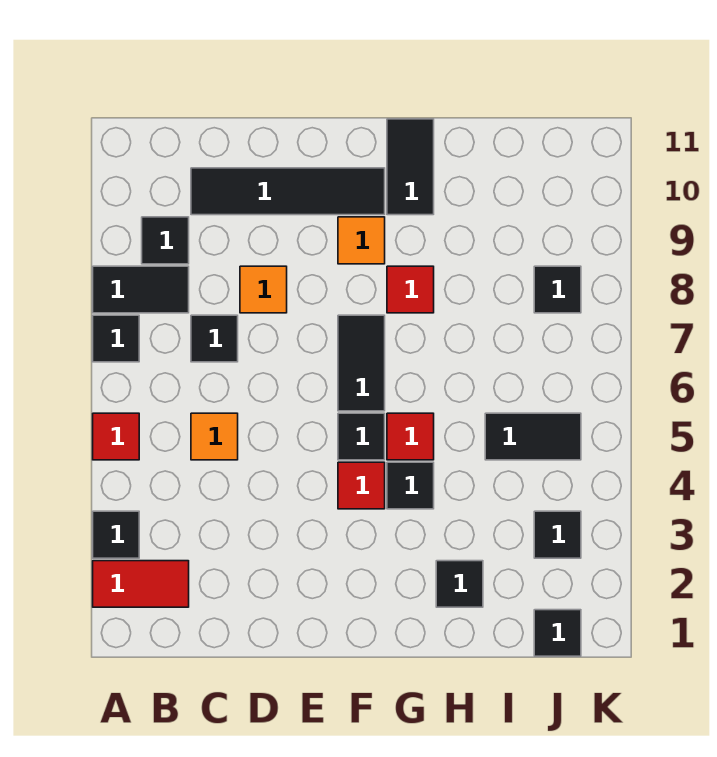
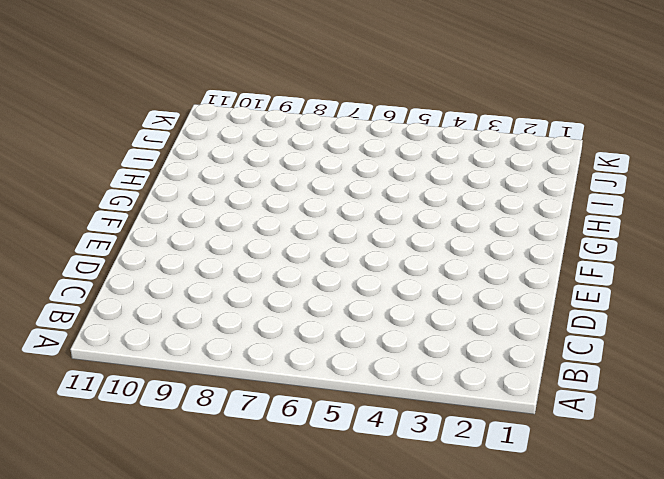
none -> red tile A2:B2 level 1
none -> black tile A3 level 1
none -> red tile A5 level 1

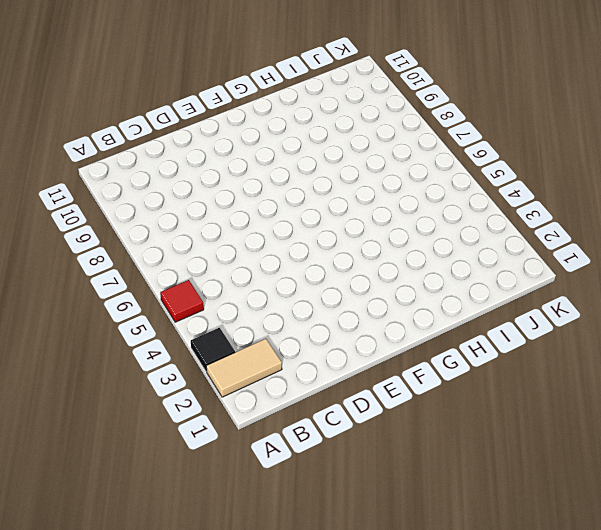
tan tile A2:B2 level 1 -> red tile A2:B2 level 1
none -> black tile A7 level 1
none -> black tile A8:B8 level 1
none -> black tile B9 level 1

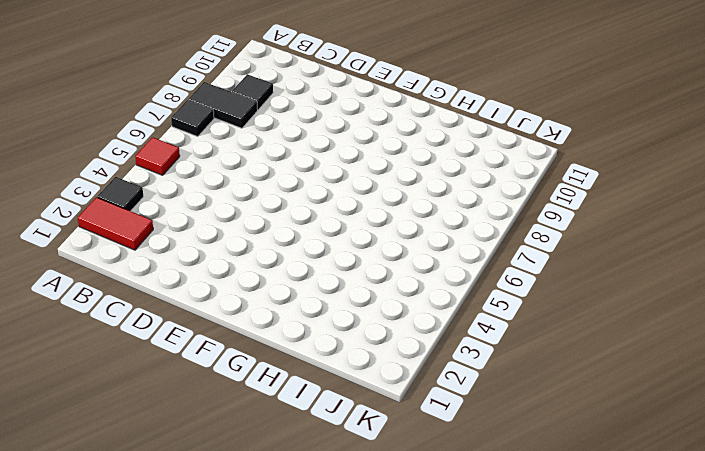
none -> orange tile C5 level 1
none -> black tile C7 level 1
none -> black tile C10:F10 level 1

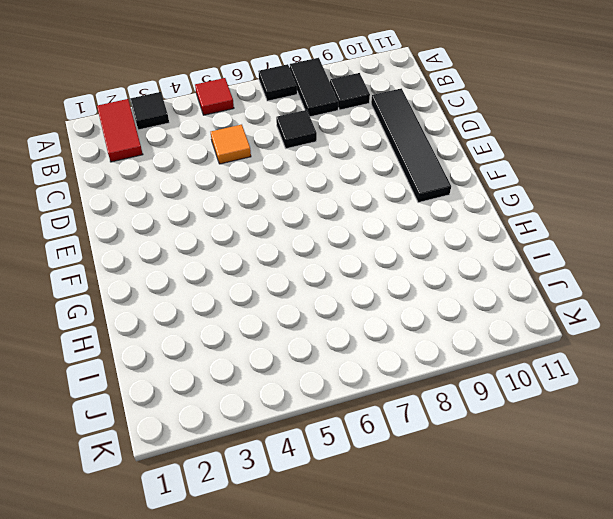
none -> orange tile D8 level 1
none -> red tile F4 level 1
none -> black tile F5 level 1

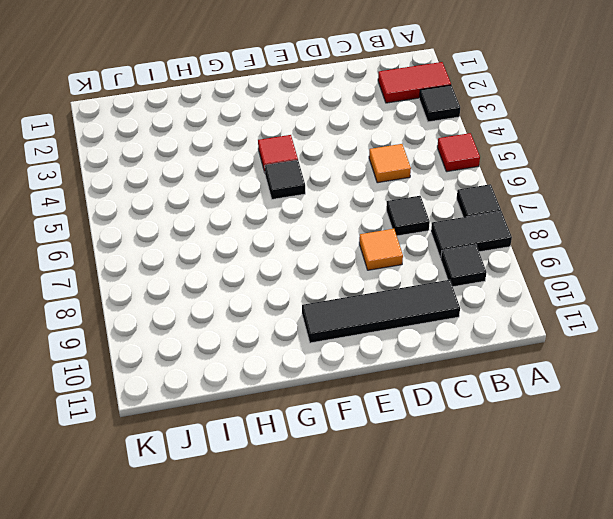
none -> black tile F6:F7 level 1
none -> orange tile F9 level 1
none -> black tile G4 level 1

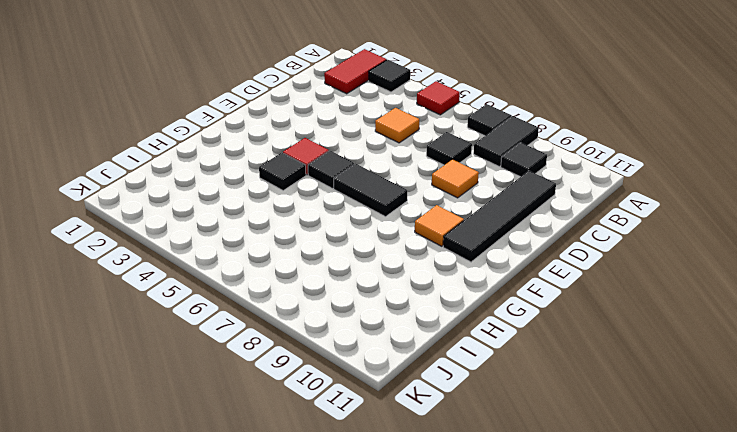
none -> red tile G5 level 1
none -> red tile G8 level 1
none -> black tile G10:G11 level 1

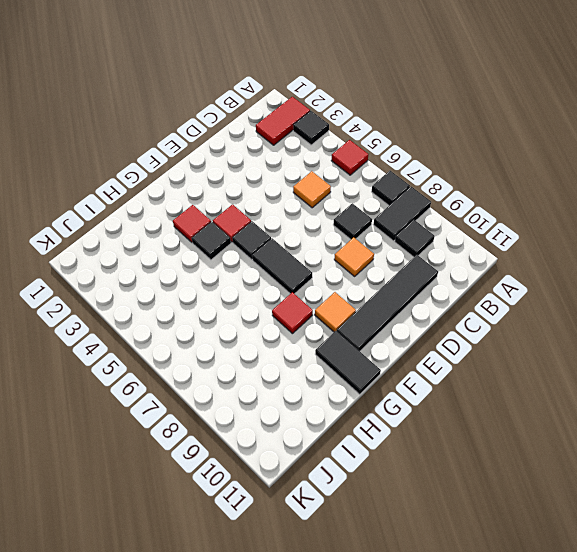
red tile G3 level 1 -> red tile G5 level 1
none -> black tile H2 level 1
none -> black tile I5:J5 level 1
none -> black tile J1 level 1

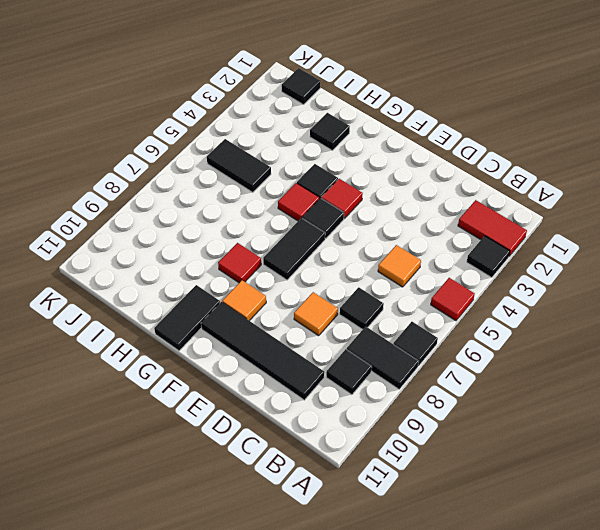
none -> black tile J3 level 1
none -> black tile J8 level 1

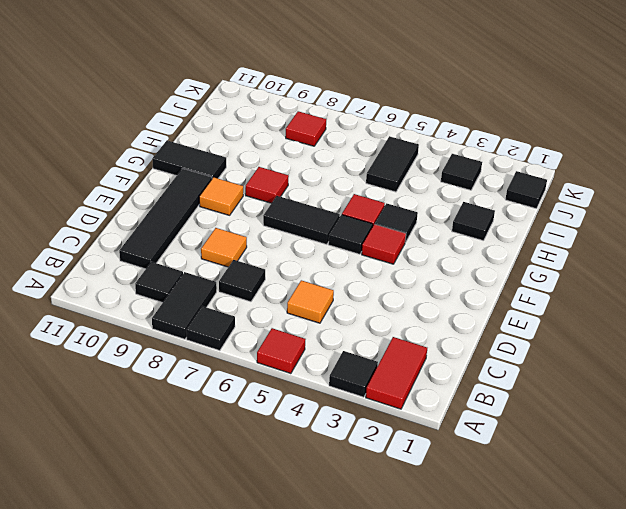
red tile J8 level 1 -> black tile J8 level 1

